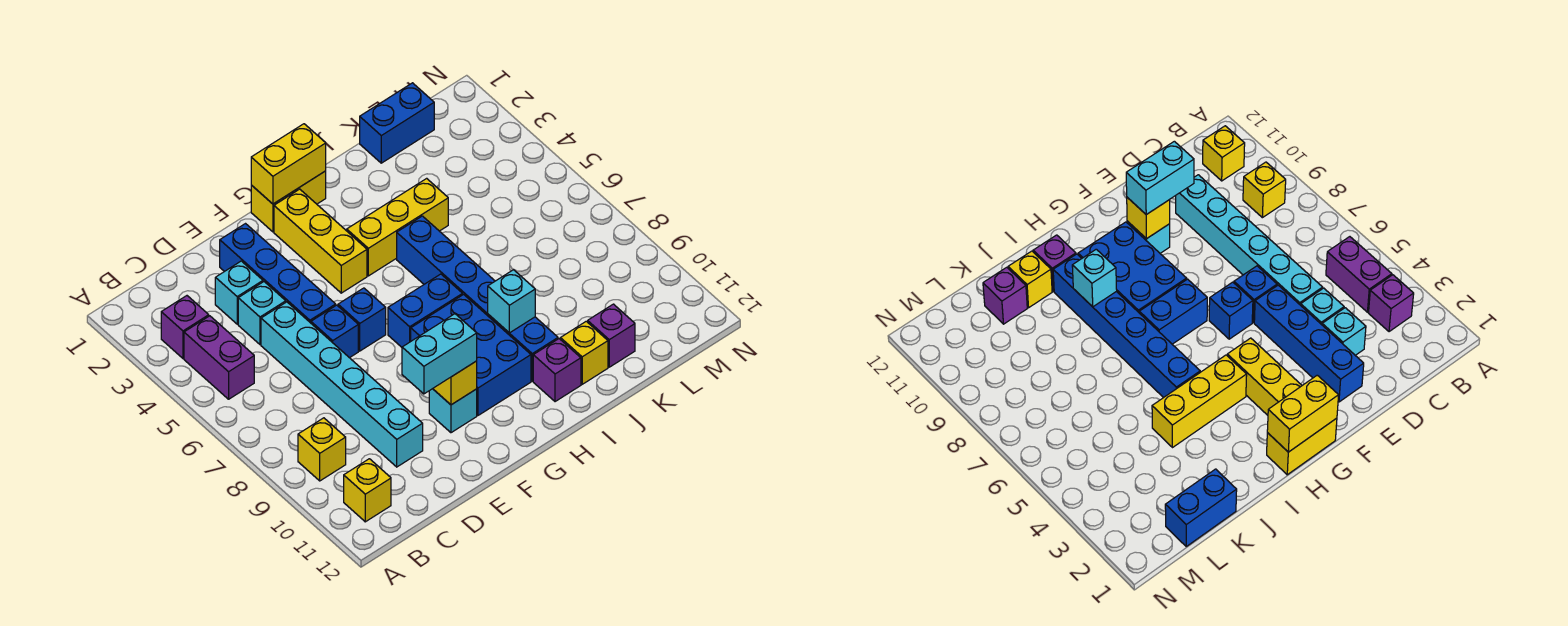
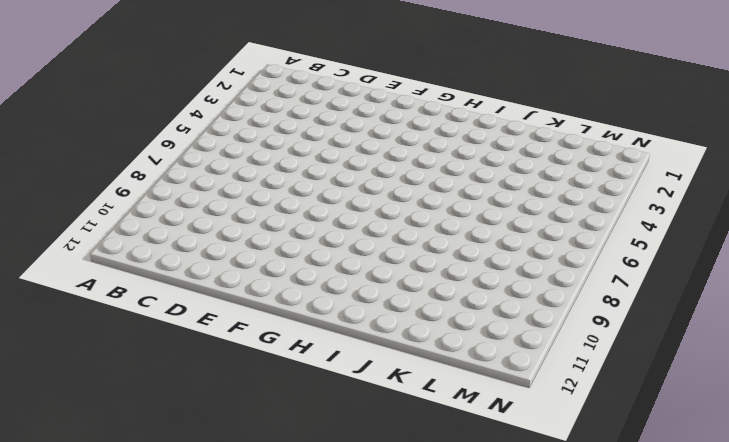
none -> purple brick B3 level 1
none -> purple brick B4:B5 level 1
none -> yellow brick B9 level 1

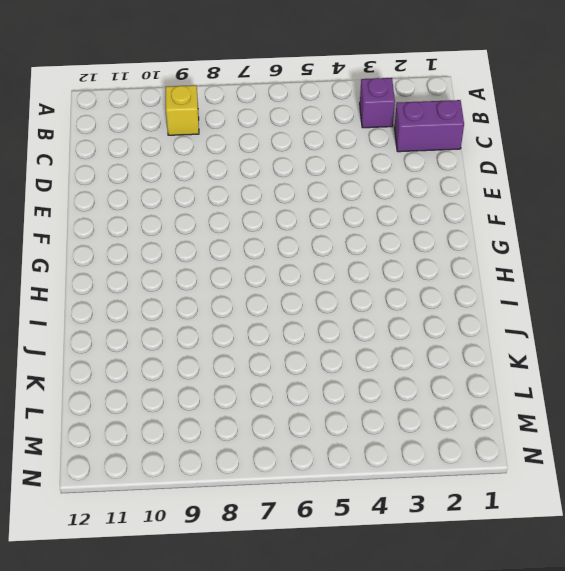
purple brick C1:C2 level 1 -> purple brick B4:B5 level 1
none -> yellow brick B11 level 1
none -> cyan brick D3 level 1
none -> cyan brick D4 level 1

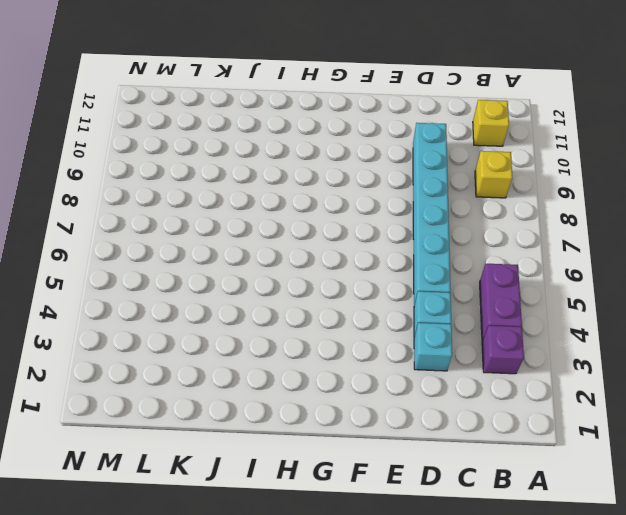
none -> blue brick E2:E5 level 1
none -> blue brick E6 level 1
none -> blue brick F6 level 1

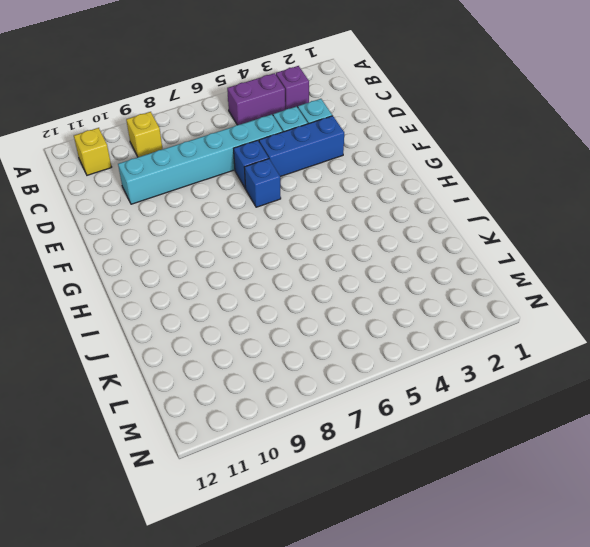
blue brick E3:E5 level 1 -> blue brick E2:E5 level 1
none -> cyan brick F10 level 1
none -> yellow brick G1:H1 level 1
none -> yellow brick G2:G4 level 1

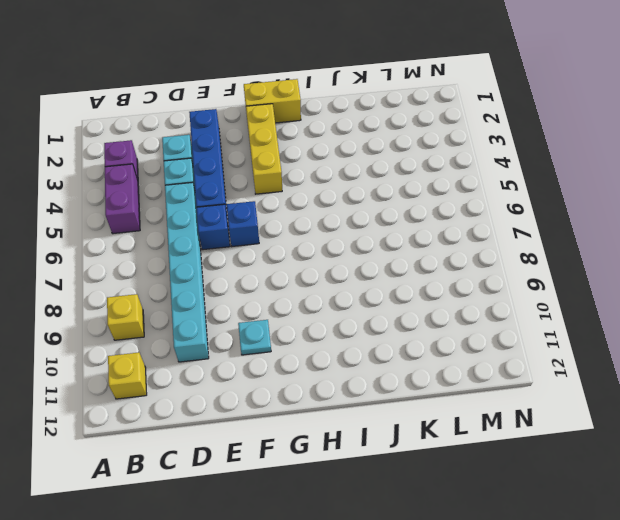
cyan plate F10 level 1 -> cyan brick F10 level 1
none -> blue brick G7:H7 level 1
none -> blue brick G8:H10 level 1
none -> yellow brick H4:J4 level 1

